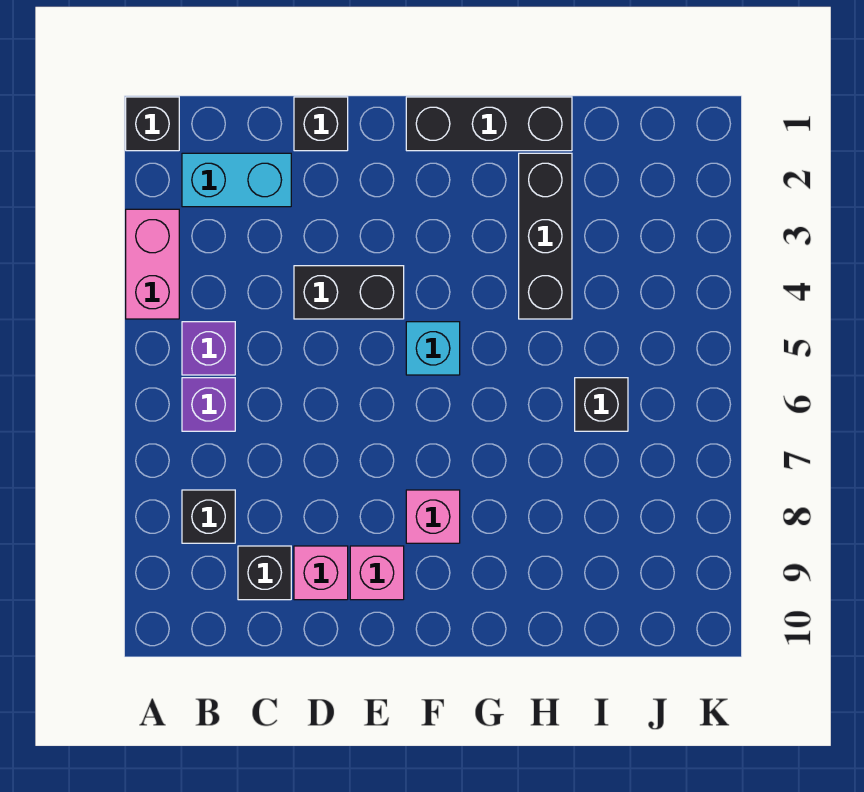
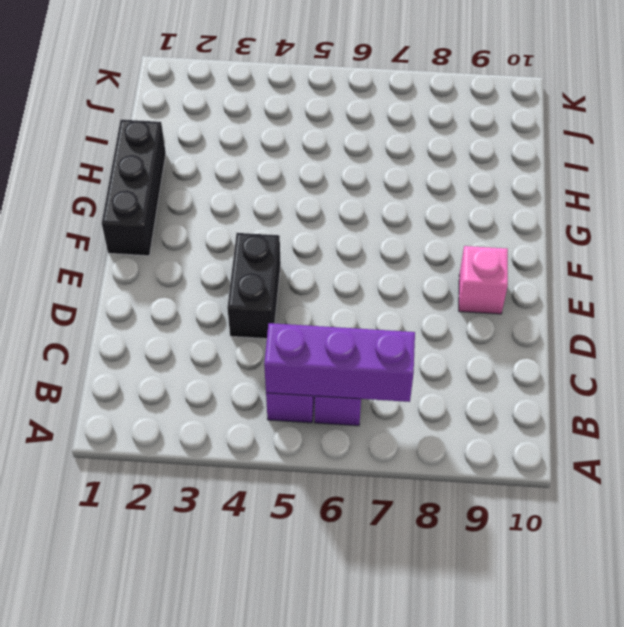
purple brick B5:B7 level 2 -> none
none -> black brick A1 level 1
none -> pink brick A3:A4 level 1
none -> cyan brick B2:C2 level 1

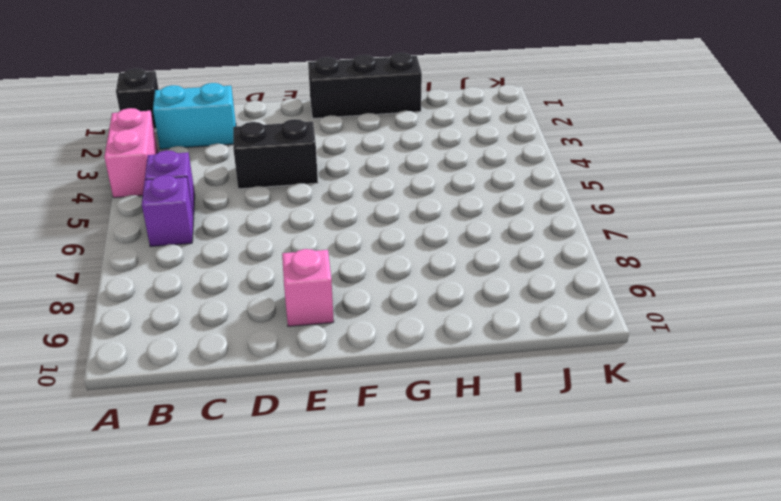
none -> black brick B8 level 1
none -> black brick C9 level 1
none -> black brick D1 level 1

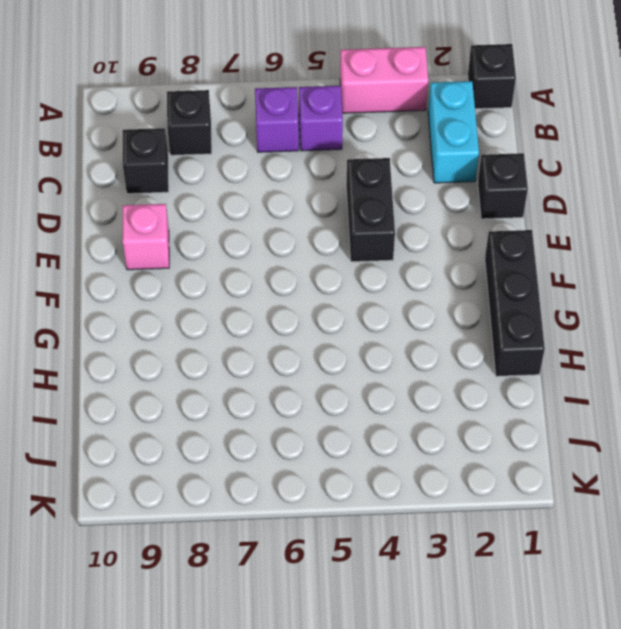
none -> pink brick D9 level 1
none -> cyan brick F5 level 1
none -> pink brick F8 level 1

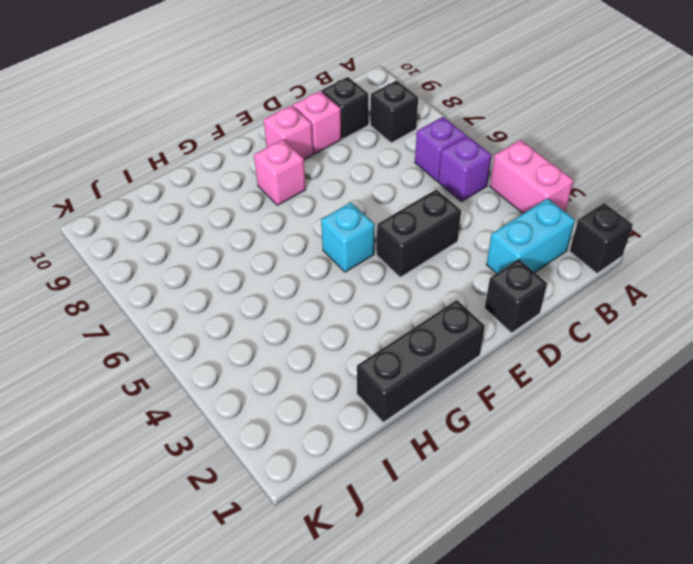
none -> black brick H2:H4 level 1
none -> black brick I6 level 1

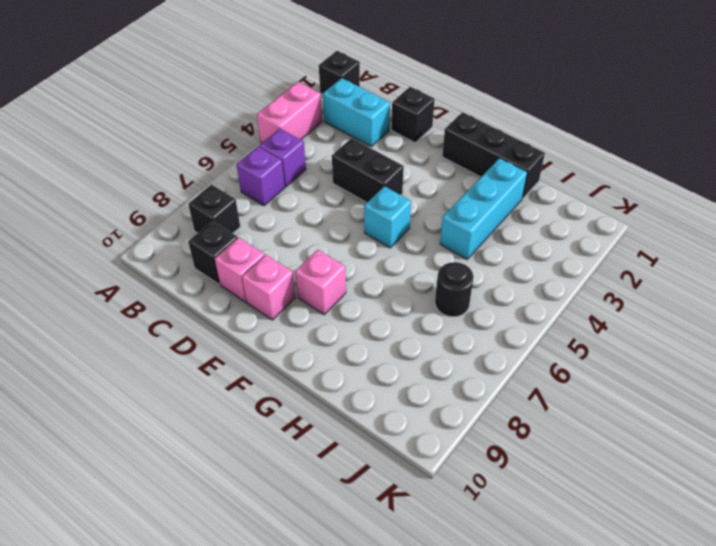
cyan brick H2:H4 level 1 -> black brick H2:H4 level 1
black round brick I6 level 1 -> black brick I6 level 1

